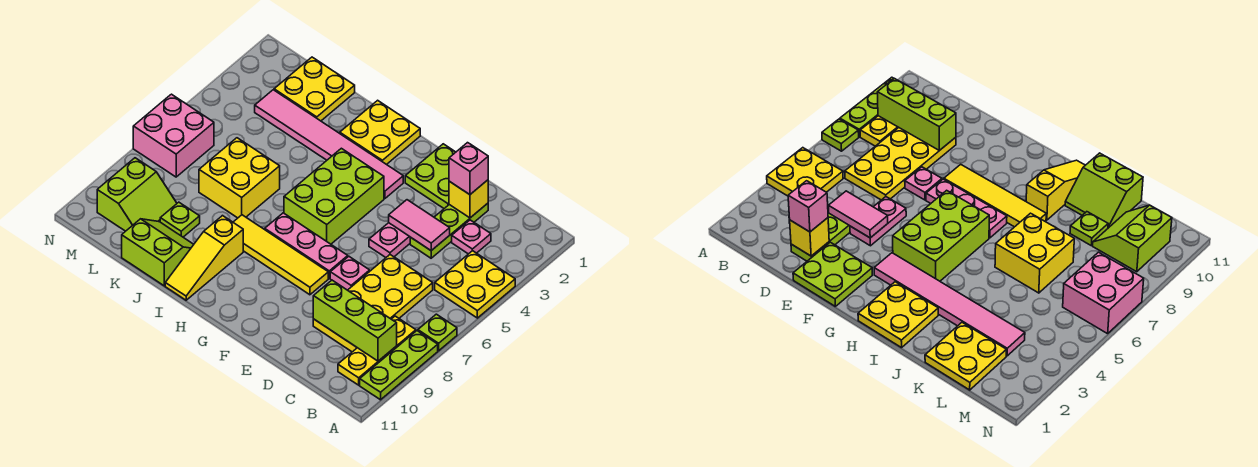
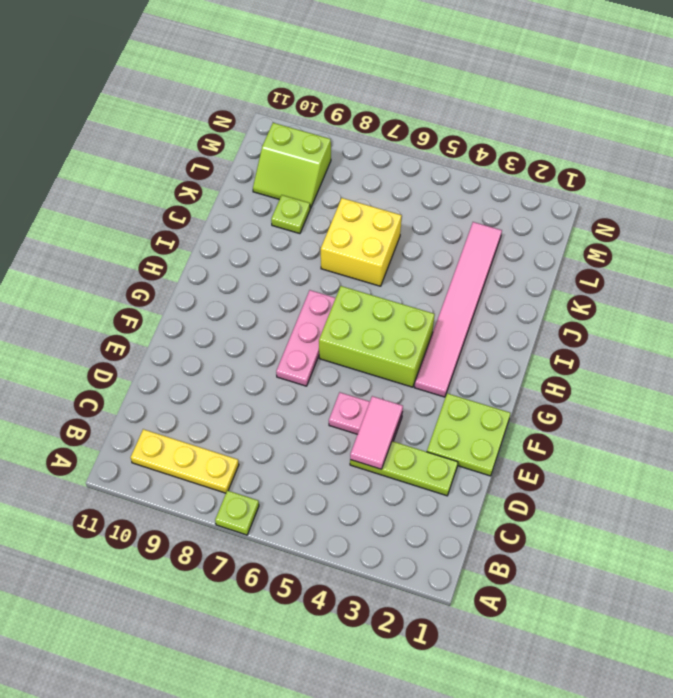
none -> yellow plate A4:B5 level 1
none -> lime plate A8:A10 level 1
none -> pink plate C3 level 1

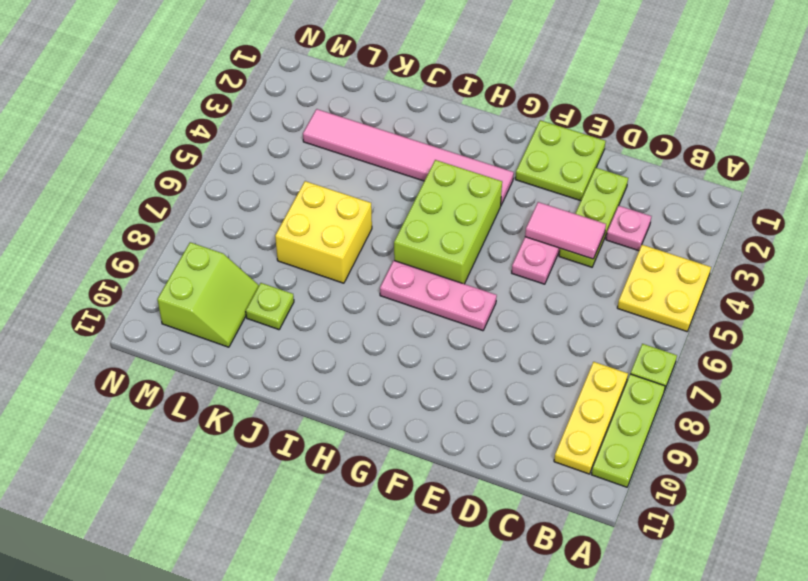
none -> yellow plate C6:D9 level 1
none -> pink plate E7 level 1
none -> yellow tile F8:I8 level 1

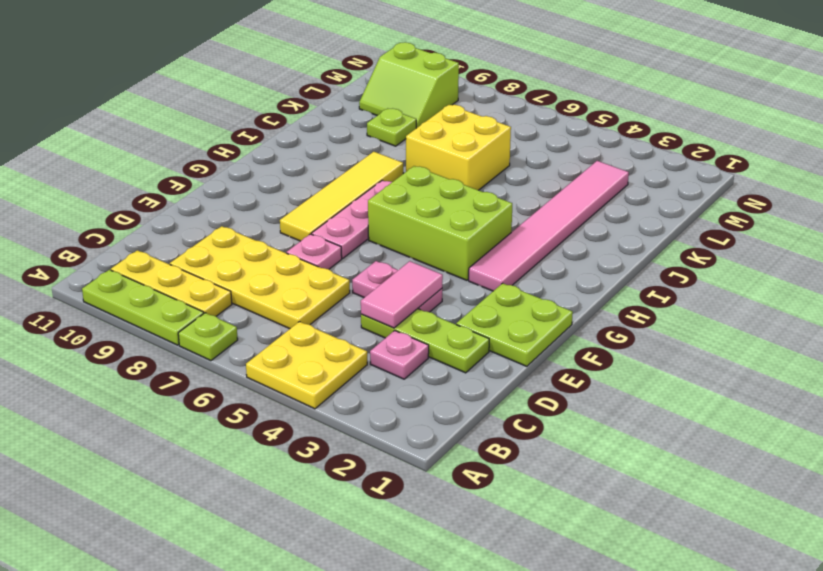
none -> yellow plate H1:I2 level 1
none -> yellow slope I9:I11 level 1 top 9
none -> lime slope J10:K11 level 1 top 11

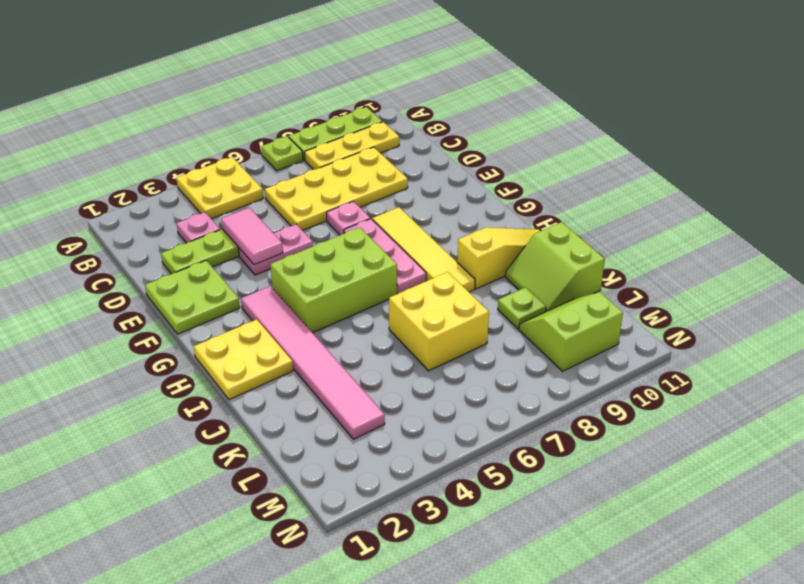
none -> yellow plate K1:L2 level 1
none -> pink brick M6:N7 level 1
none -> lime brick B9:D9 level 2

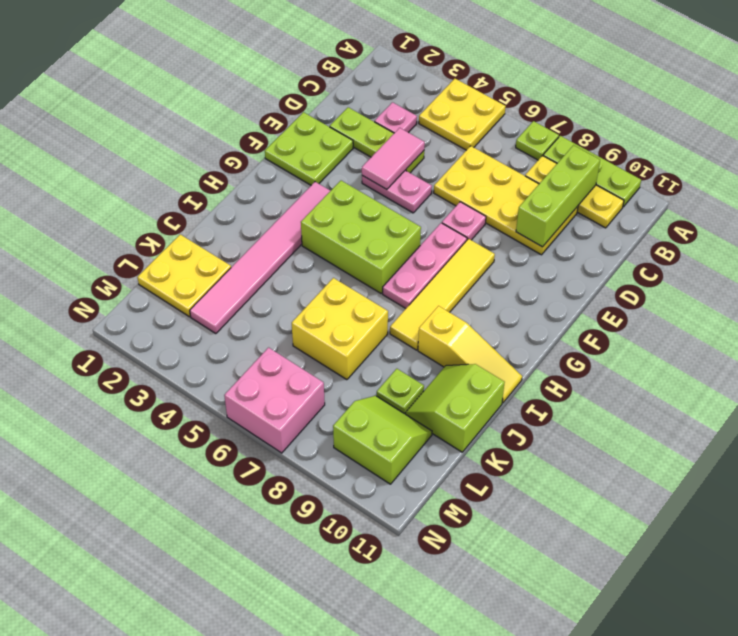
none -> yellow plate H1:I2 level 1
none -> yellow brick D2 level 2
none -> pink brick D2 level 3

